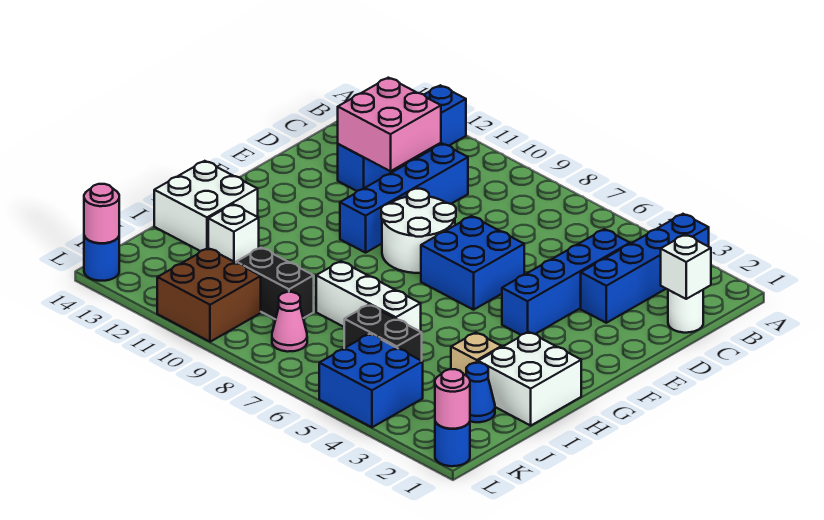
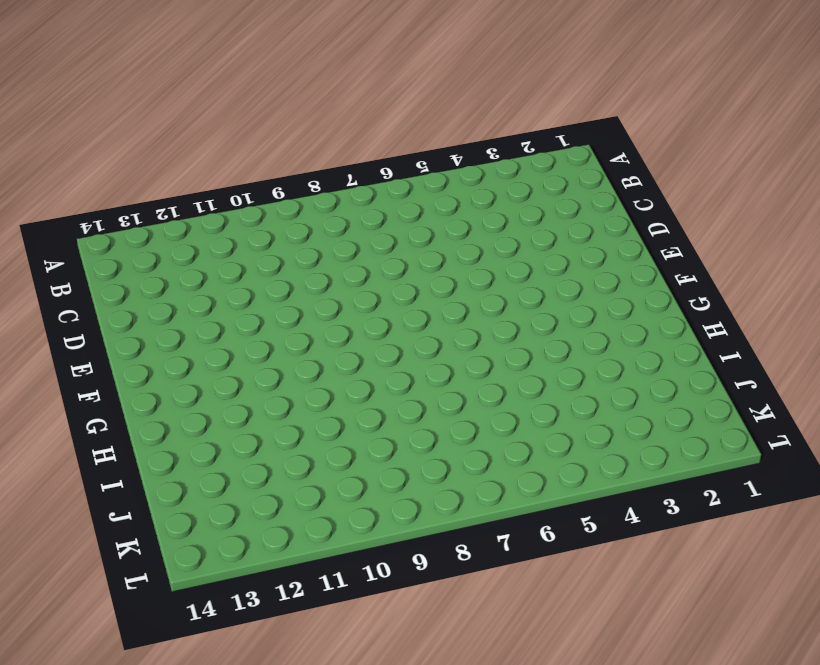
none -> blue brick A3:D3 level 1
none -> blue brick A12:D12 level 1
none -> white round brick C1 level 1

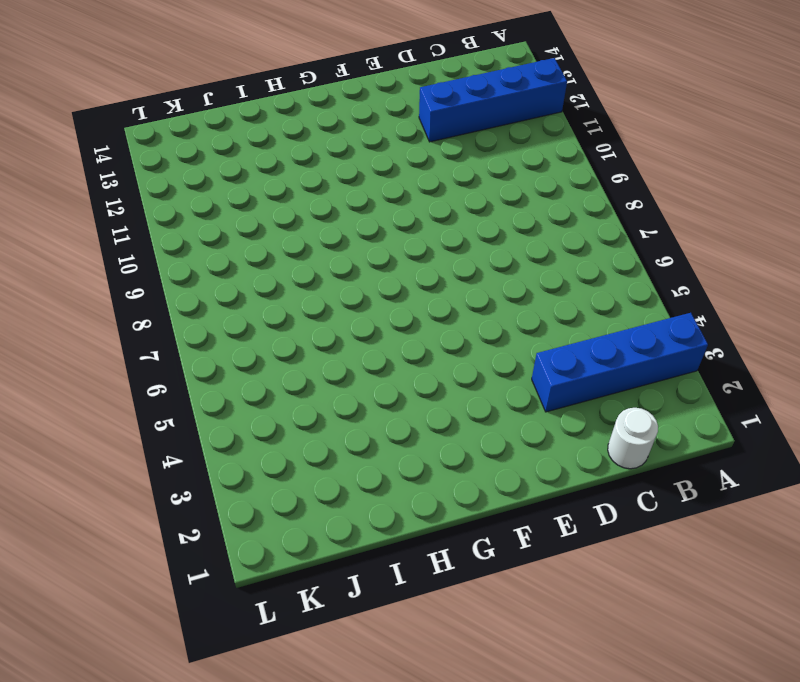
none -> blue brick C4:F4 level 1
none -> blue brick C10:F10 level 1
none -> blue brick E6:F7 level 1

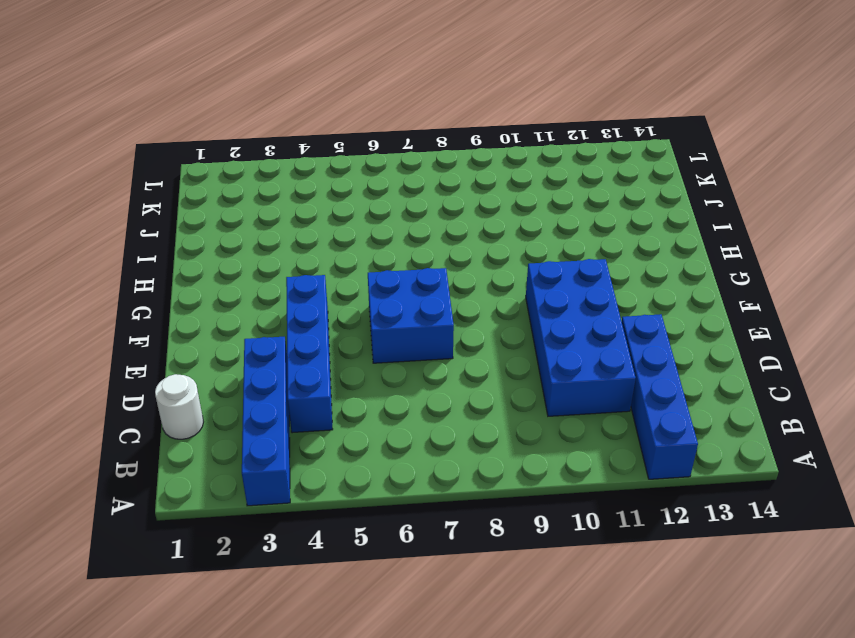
blue brick C10:F11 level 1 -> blue brick C10:F10 level 1
none -> white round brick E8:F9 level 1
none -> white brick H1:I2 level 1
none -> white brick H13:I14 level 1

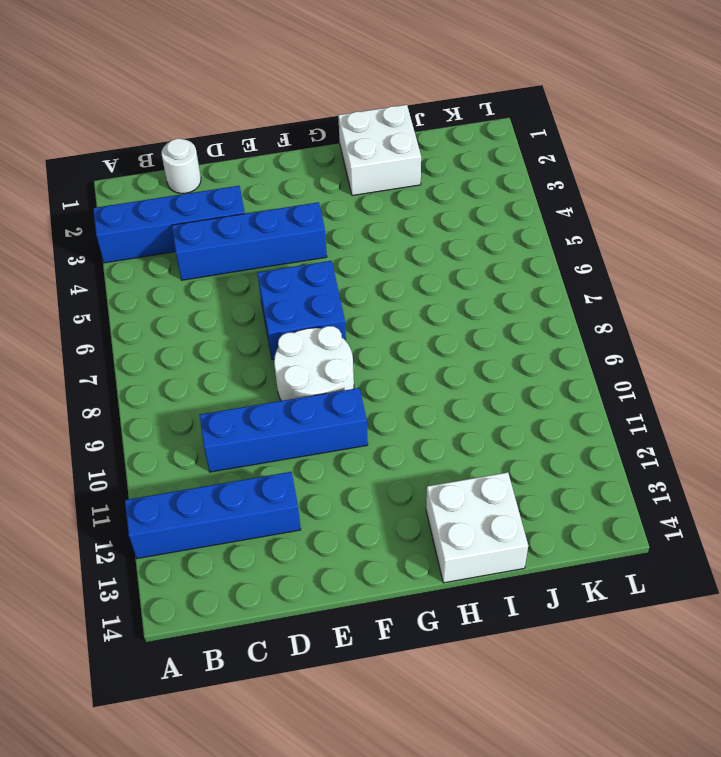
none -> tan brick I3 level 1
none -> white brick I6:I8 level 1
none -> white brick I12 level 1

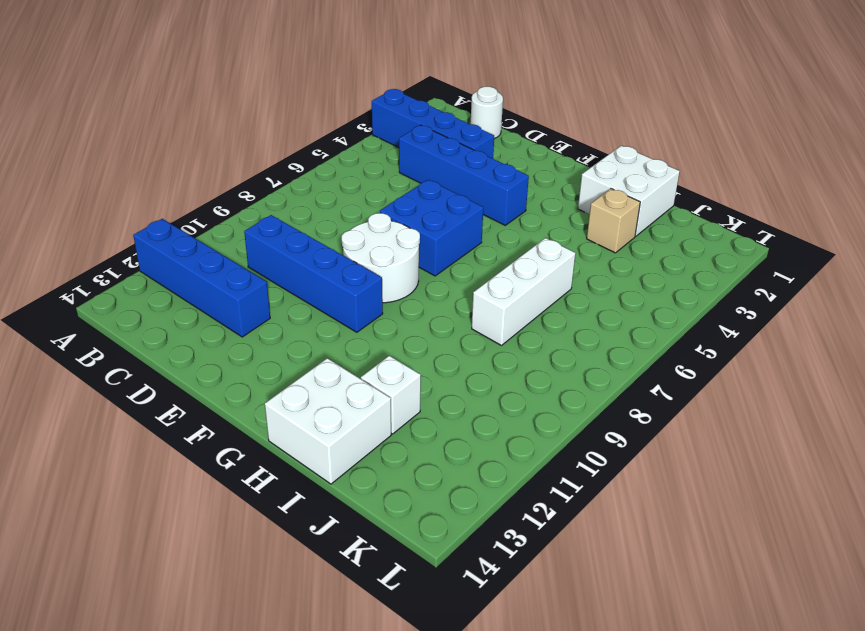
none -> blue cone J2 level 1
none -> black brick J5:J6 level 1
none -> black brick J9:J10 level 1

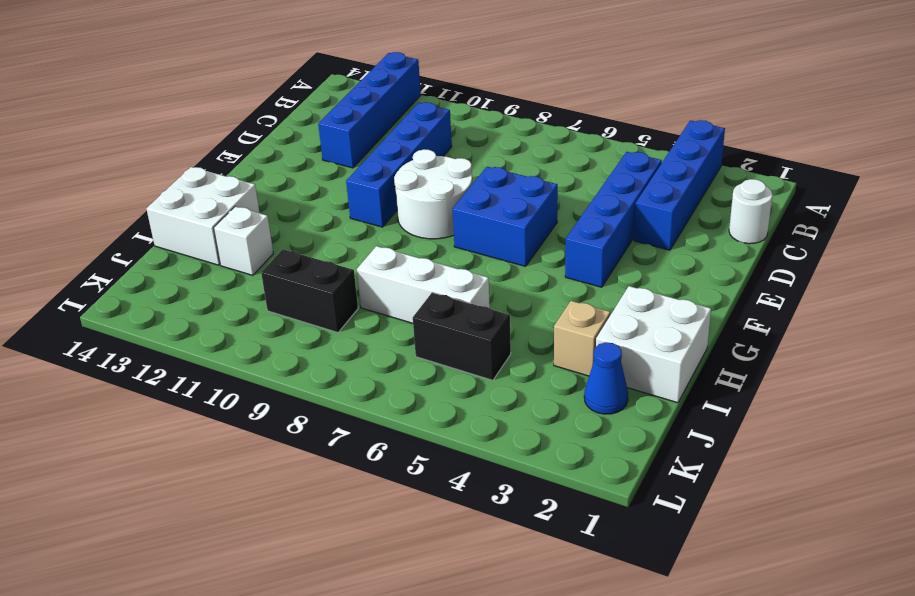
none -> blue brick K4:L5 level 1
none -> pink cone K8 level 1
none -> brown brick K10:L11 level 1

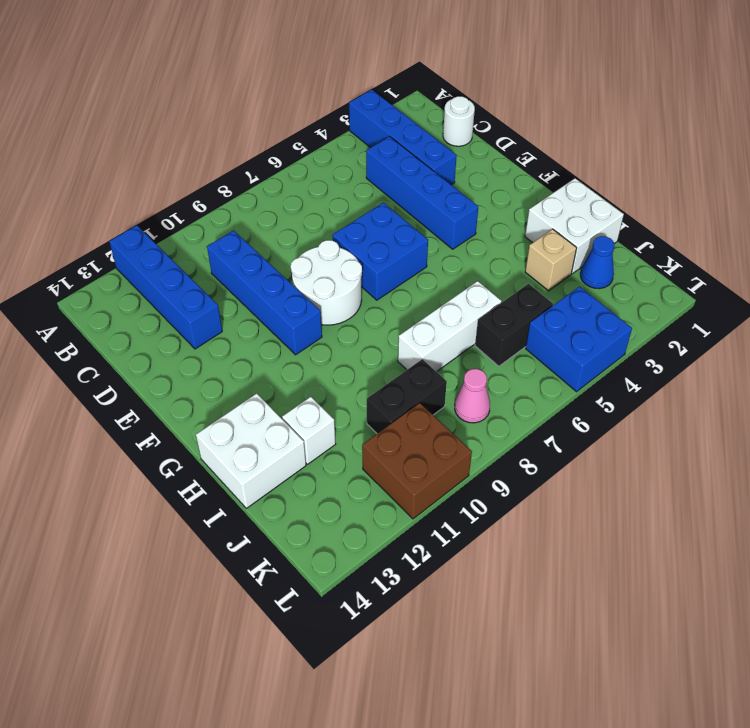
none -> blue round brick L1 level 1
none -> blue round brick L14 level 1
none -> white brick C1 level 2

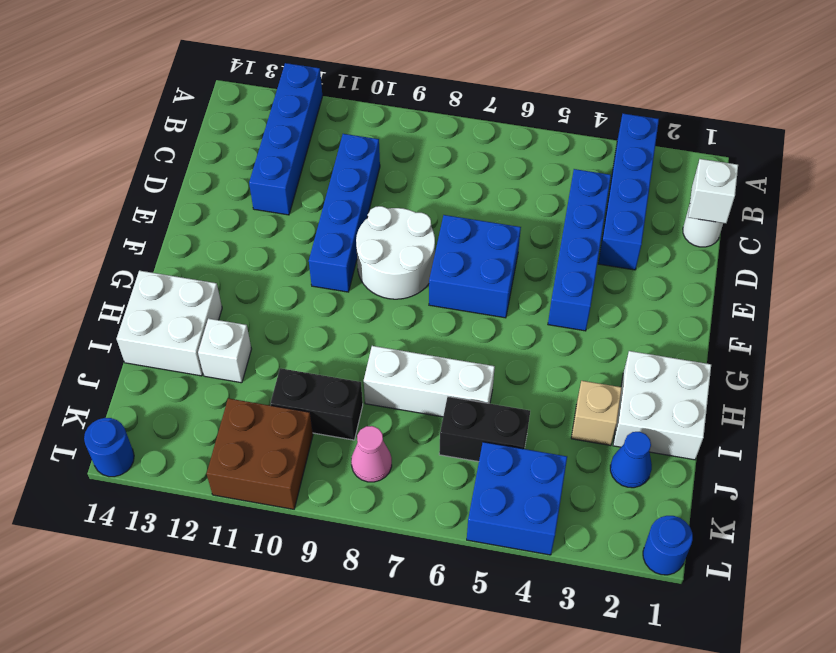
none -> pink brick C11:D12 level 2
none -> pink round brick L1 level 2
none -> pink round brick L14 level 2

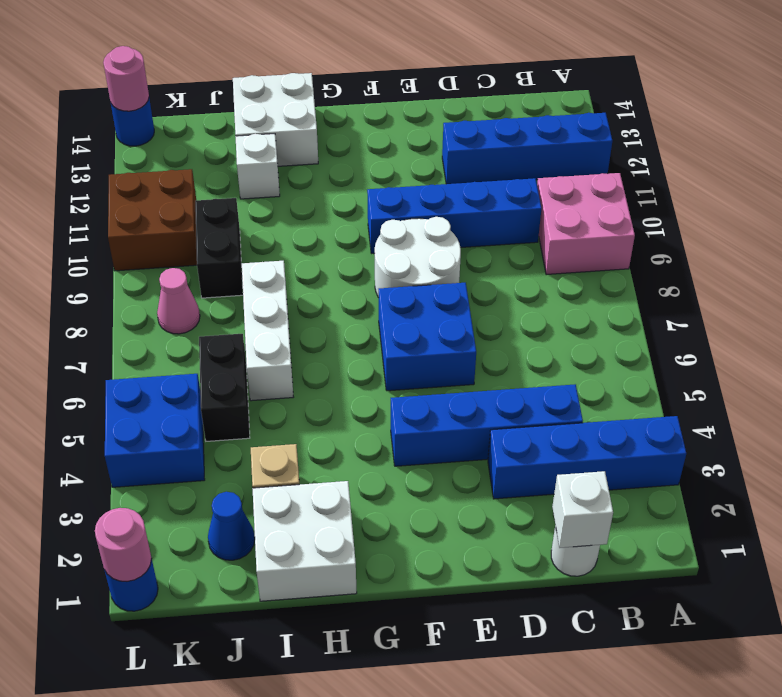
pink brick A9:B10 level 1 -> pink brick C11:D12 level 2

